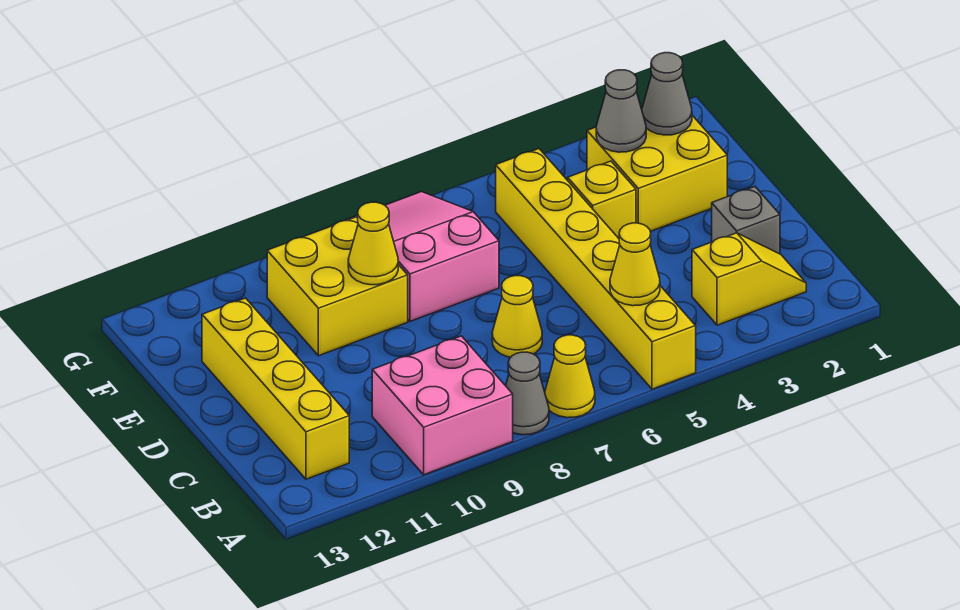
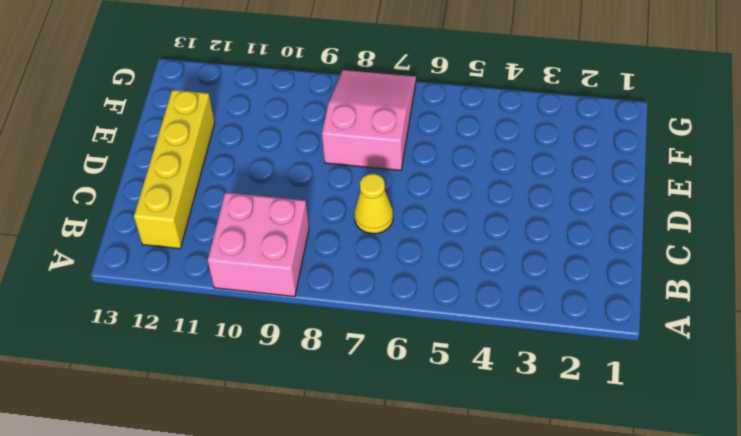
none -> yellow brick A5:F5 level 1
none -> yellow cone A7 level 1
none -> grey cone A8 level 1

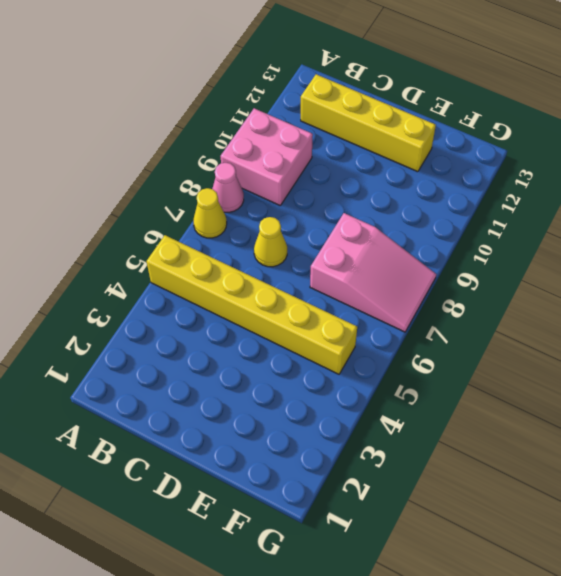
pink cone A8 level 1 -> grey cone A8 level 1
none -> yellow slope B2:B3 level 1 top 3
none -> grey brick C2 level 1
none -> yellow brick E2:F3 level 1

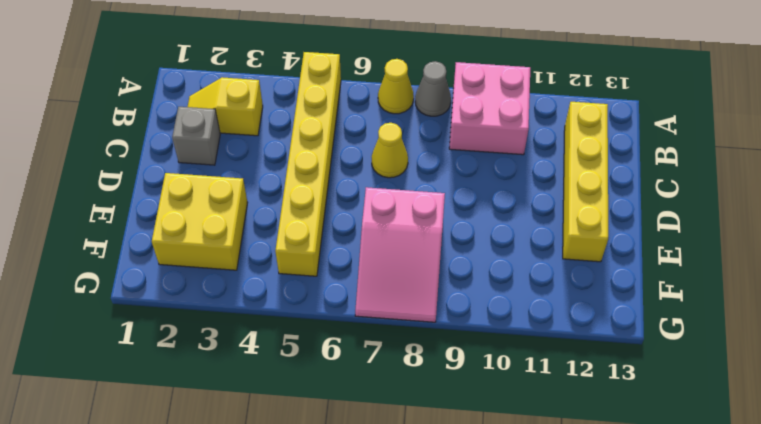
none -> yellow brick E4 level 1
none -> yellow brick E9:F10 level 1
none -> yellow cone B5 level 2

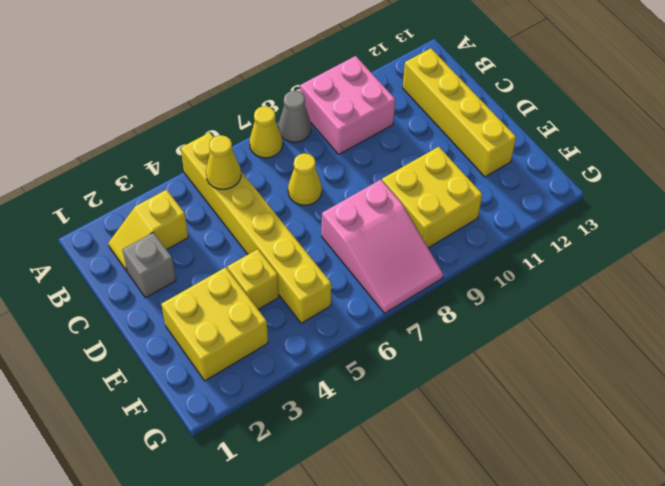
none -> yellow cone E9 level 2
none -> grey cone F2 level 2
none -> grey cone F3 level 2

